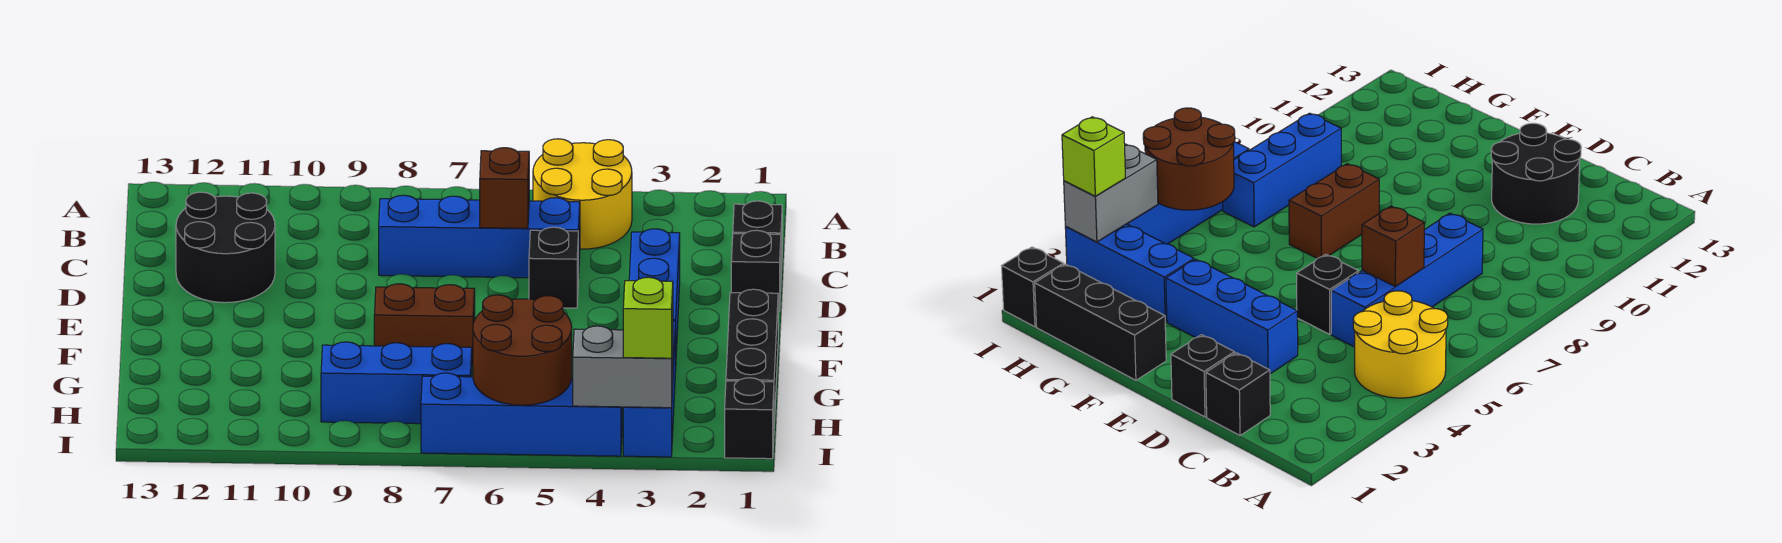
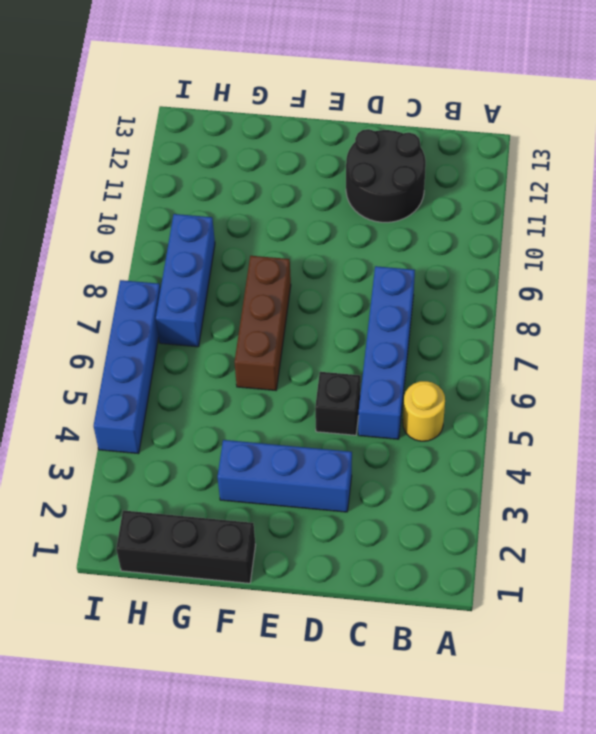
yellow round brick B5 level 1 -> yellow round brick A4:B5 level 1
brown brick F6:F8 level 1 -> brown brick F7:F8 level 1
none -> black brick C1 level 1
none -> black brick D1 level 1
none -> blue brick G3:I3 level 1

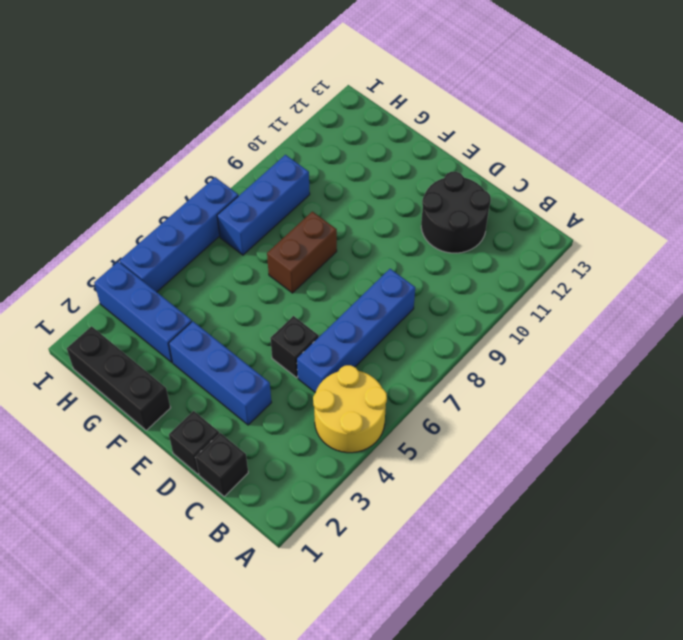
none -> black brick I1 level 1
none -> brown brick C6 level 2
none -> brown round brick H5:I6 level 2

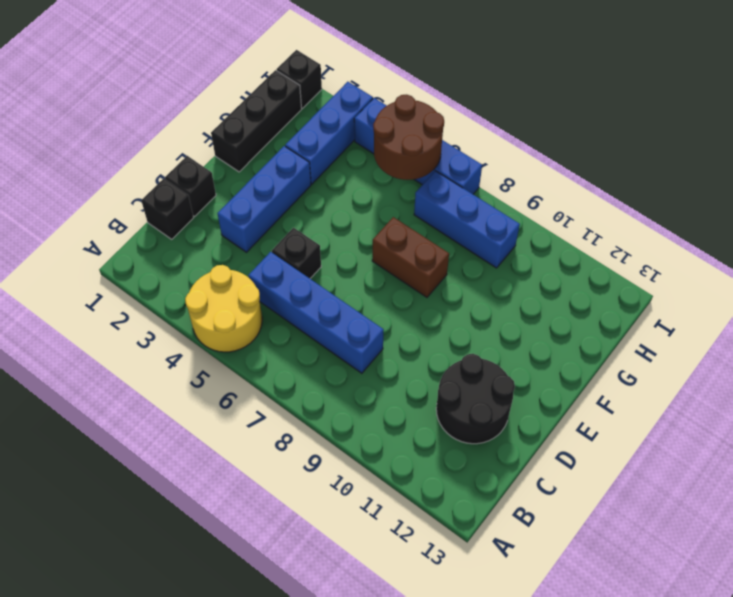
none -> brown brick C6 level 2
none -> grey brick I3:I4 level 2
none -> lime brick I3 level 3

